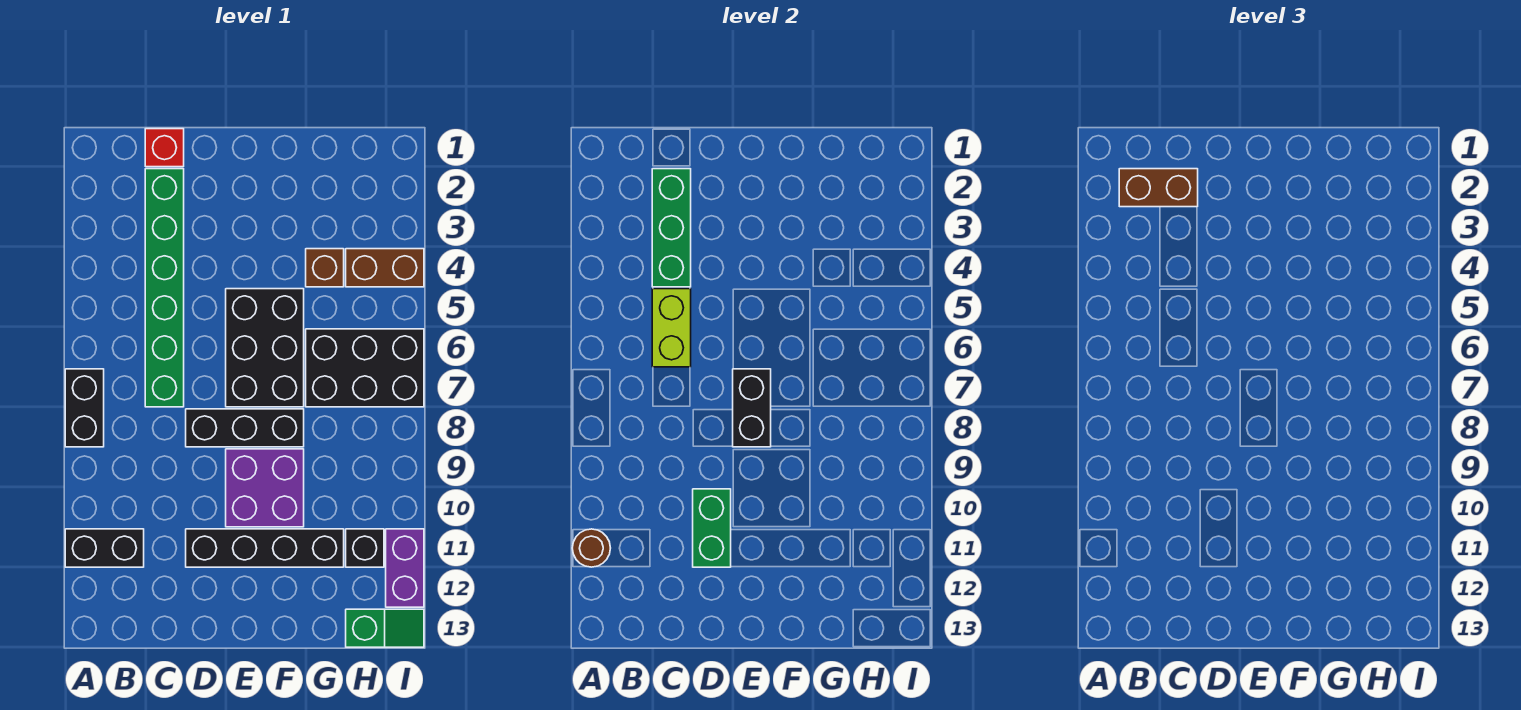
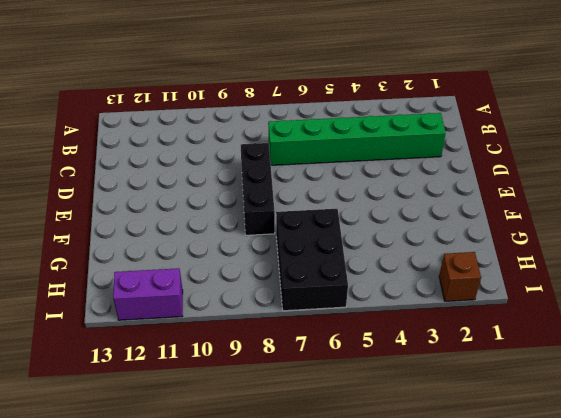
brown brick I2 level 1 -> brown brick G4 level 1
none -> black brick A7:A8 level 1
none -> black brick A11:B11 level 1
none -> red brick C1 level 1

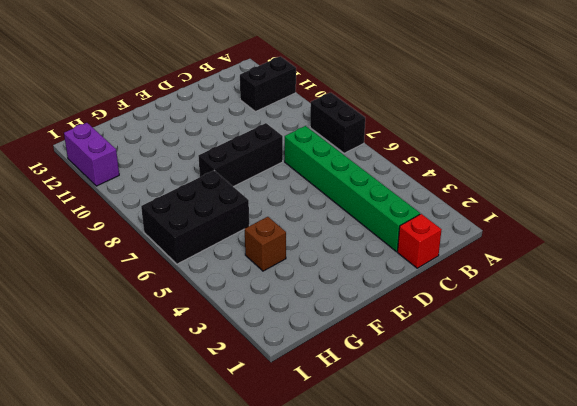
none -> black brick D11:G11 level 1
none -> black brick E5:F7 level 1
none -> purple brick E9:F10 level 1

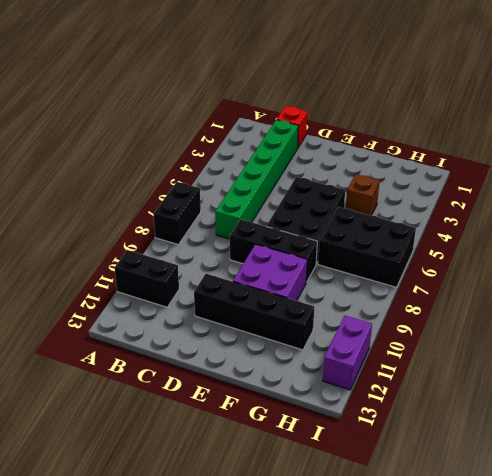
none -> brown brick H4:I4 level 1
none -> black brick H11 level 1
none -> green slope H13:I13 level 1 top H

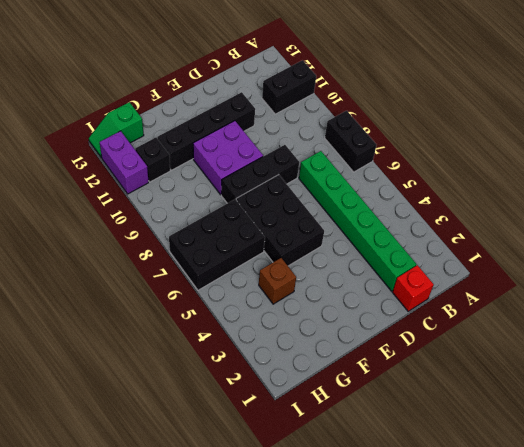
none -> brown brick H4:I4 level 1
none -> brown round brick A11 level 2
none -> green brick C2:C4 level 2

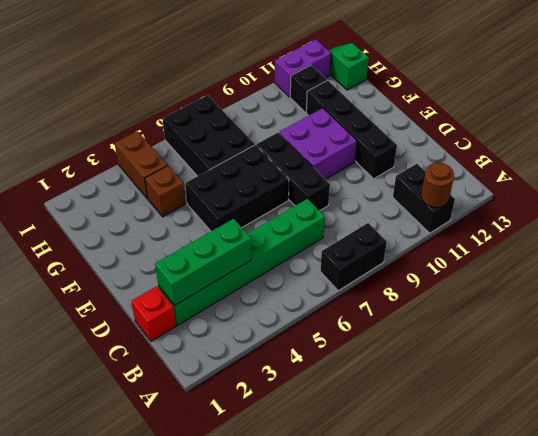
none -> lime brick C5:C6 level 2
none -> green brick D10:D11 level 2
none -> black brick E7:E8 level 2

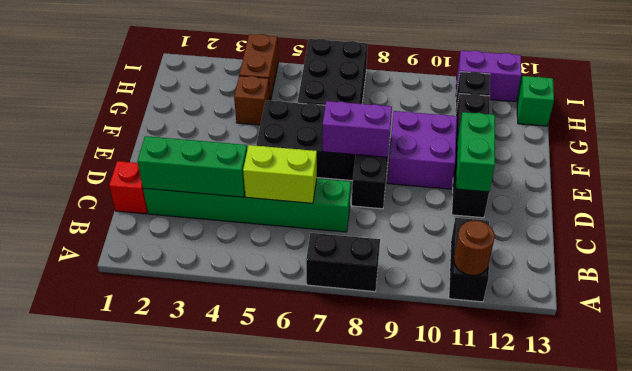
green brick D11:E11 level 2 -> green brick D10:D11 level 2
purple brick E7:E8 level 2 -> black brick E7:E8 level 2
none -> brown brick B2:C2 level 3

